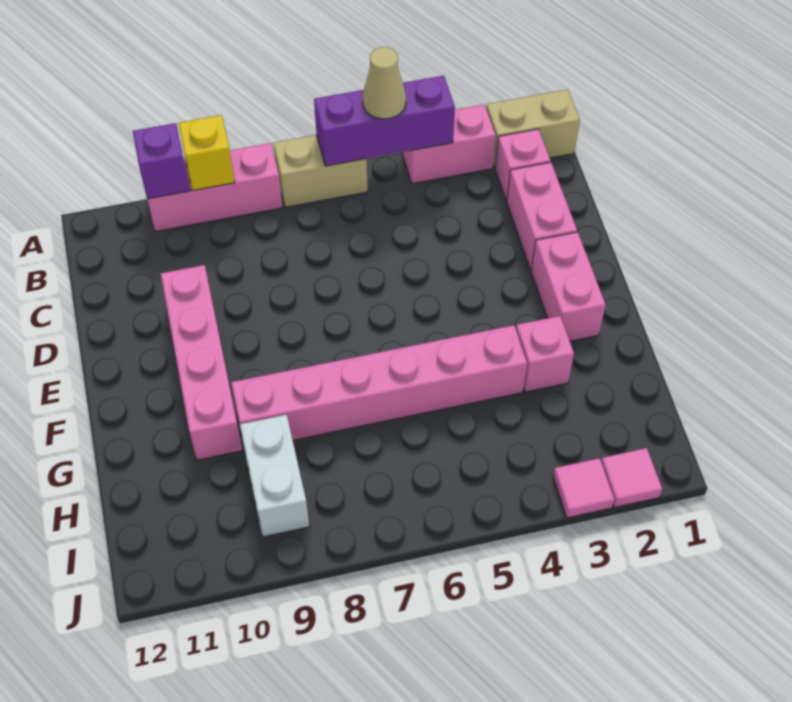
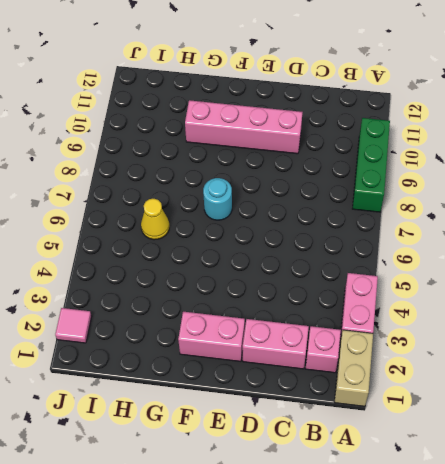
green brick A8:A10 level 1 -> pink brick A8:A10 level 1
cyan round brick F7 level 1 -> none
yellow cone H6 level 1 -> none
none -> tan brick A6:A7 level 1
none -> pink brick G3 level 1
none -> pink brick G4:G9 level 1

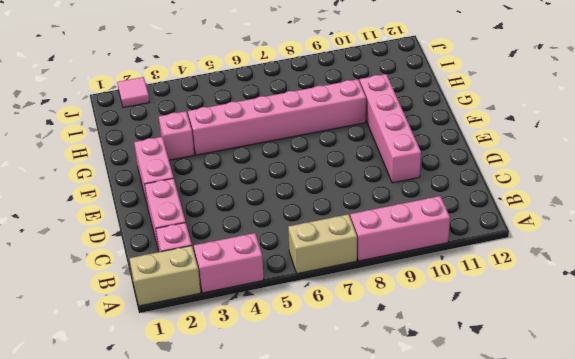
none -> white brick H9:I9 level 1
none -> pink tile J3 level 1
none -> purple brick A4:A6 level 2

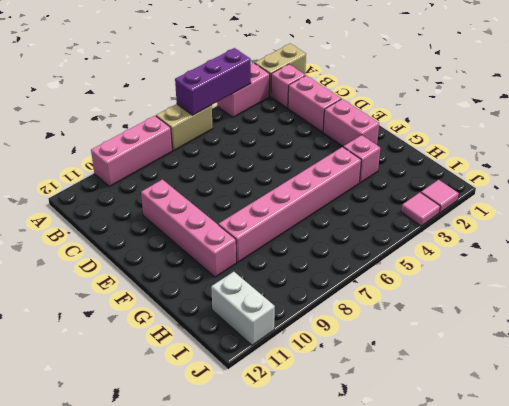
white brick I11:J11 level 1 -> white brick H9:I9 level 1
none -> yellow brick A9 level 2
none -> purple brick A10 level 2
none -> tan cone A5 level 3

